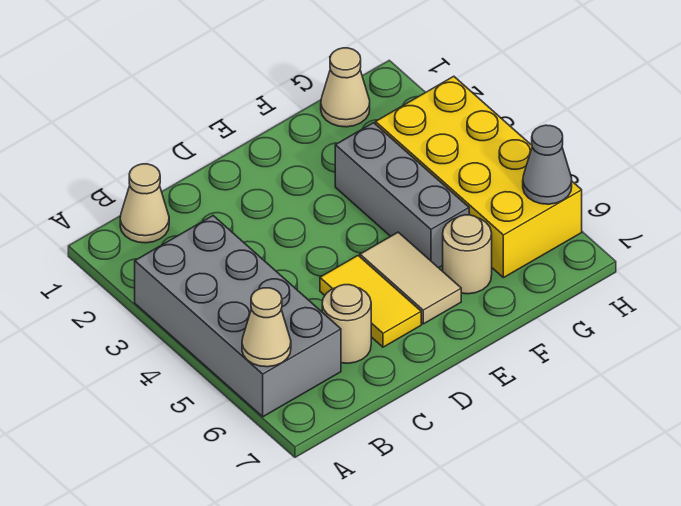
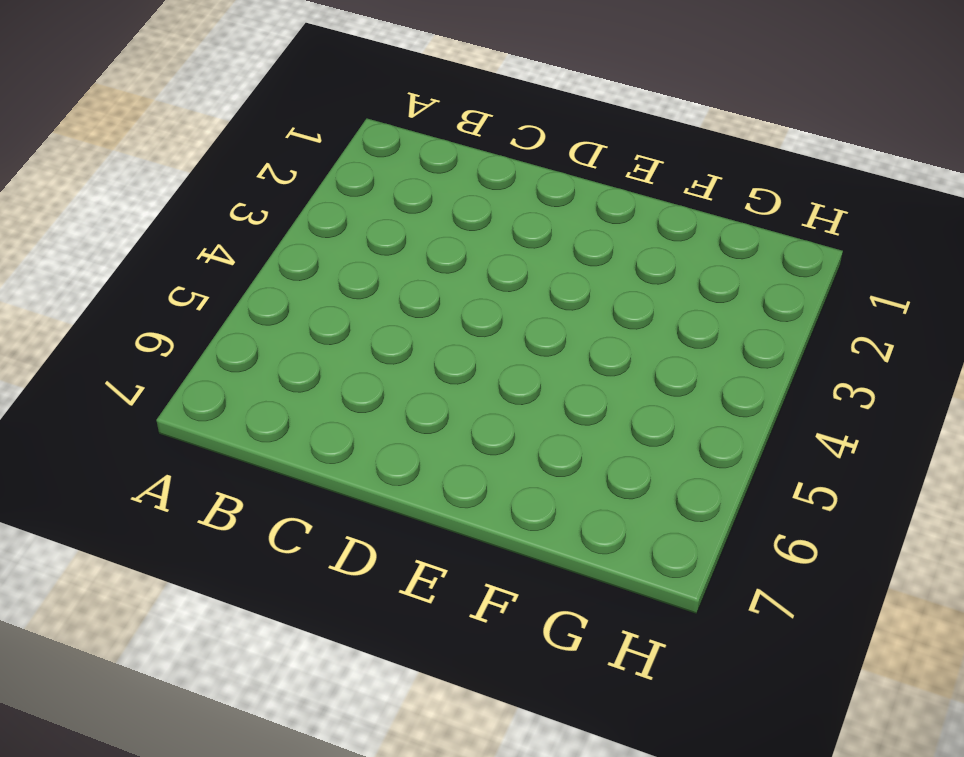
none -> grey brick A3:B6 level 1
none -> tan cone B1 level 1

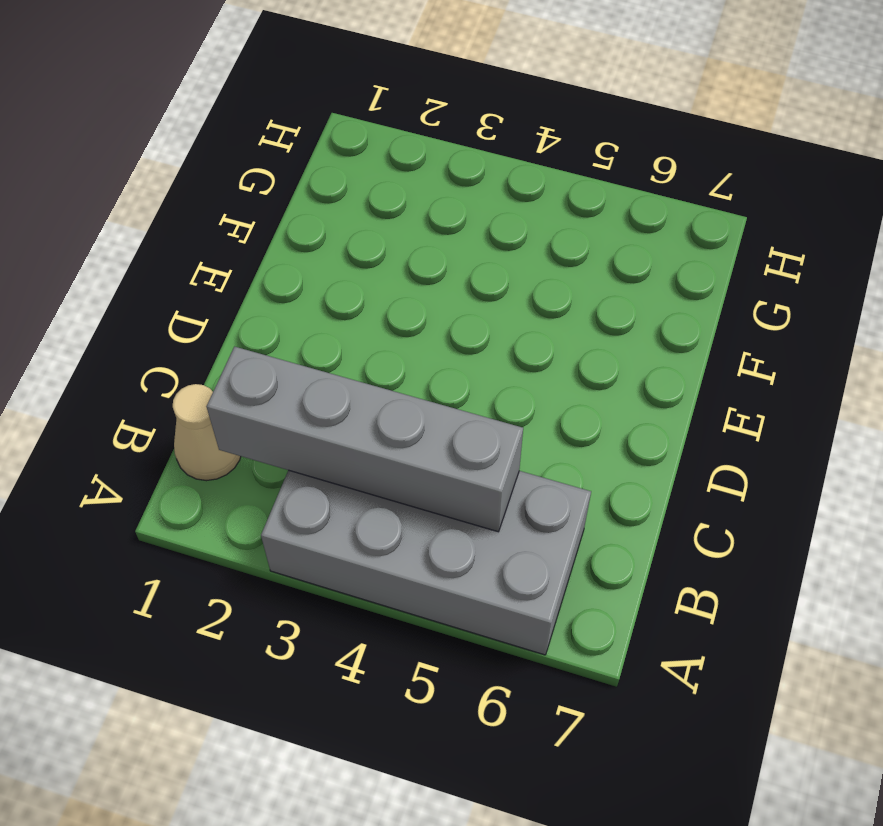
grey brick B2:B5 level 2 -> none
none -> tan round brick C6 level 1
none -> yellow tile D5:D6 level 1

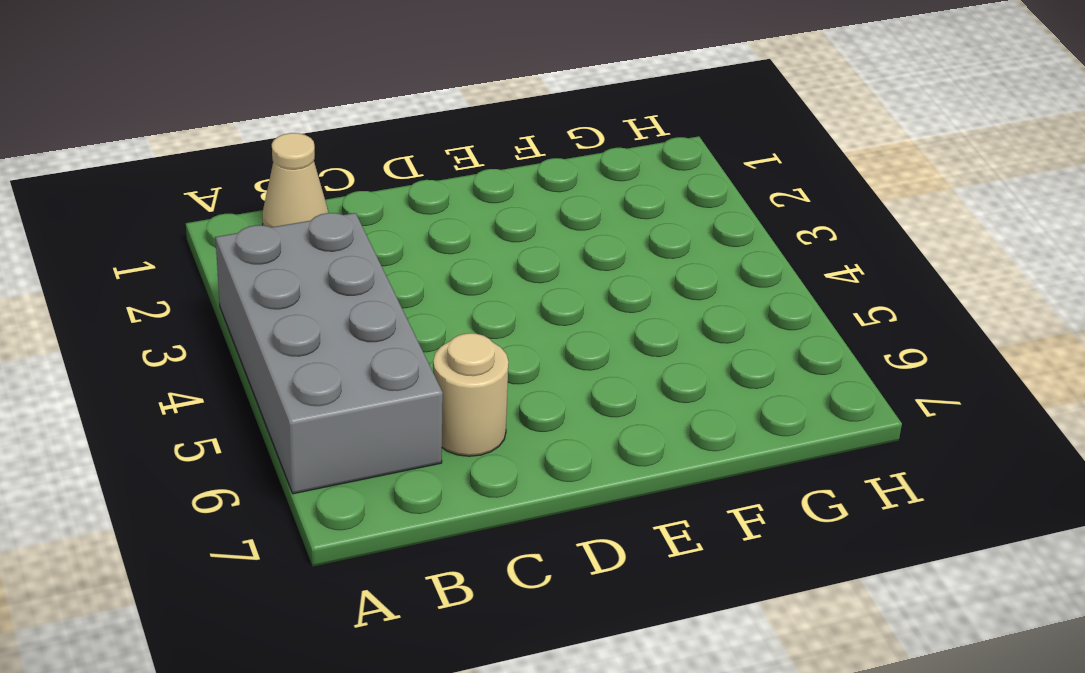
none -> yellow tile D5:D6 level 1
none -> tan tile E5:E6 level 1

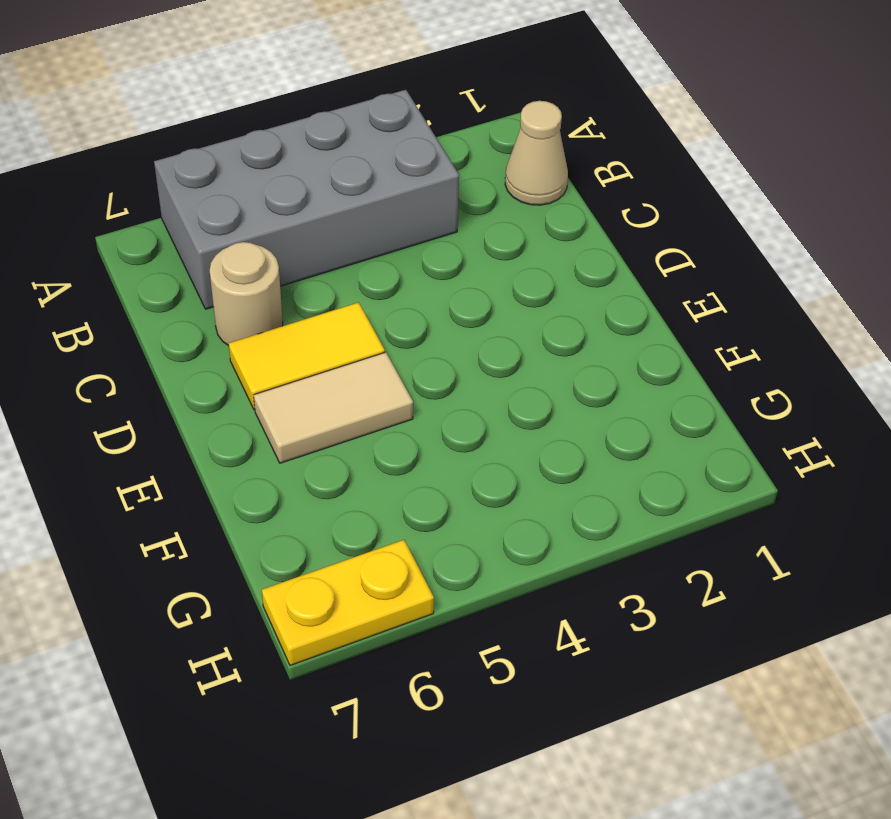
yellow plate H6:H7 level 1 -> yellow brick G3:H6 level 1
none -> grey brick F3:F5 level 1
none -> tan round brick F6 level 1

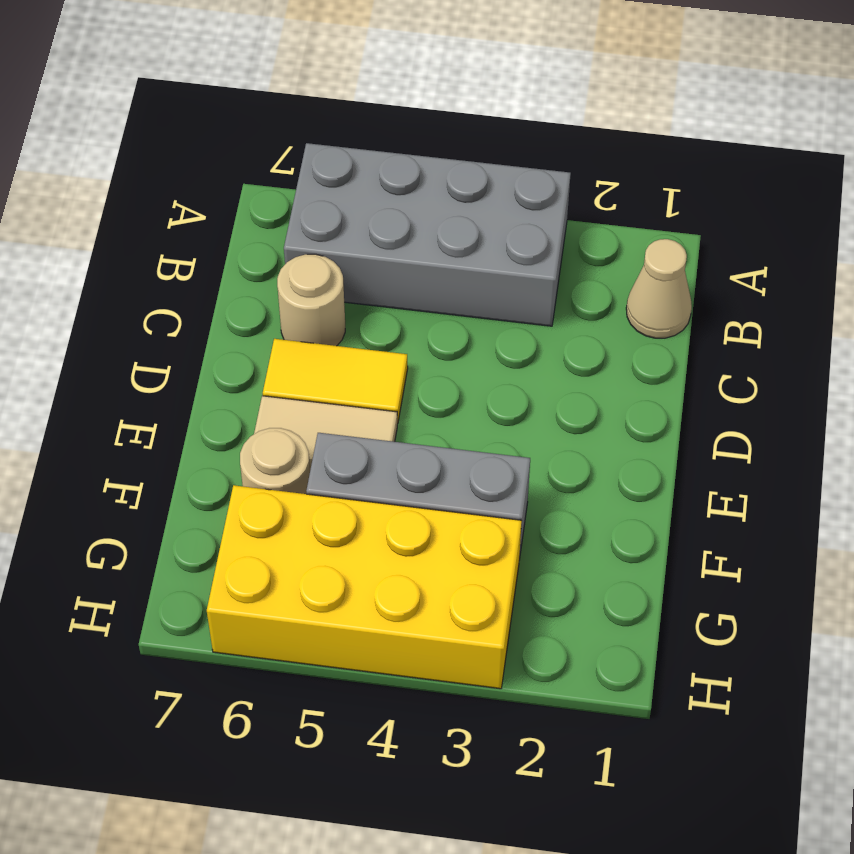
none -> tan cone G1 level 1
none -> tan cone A6 level 2

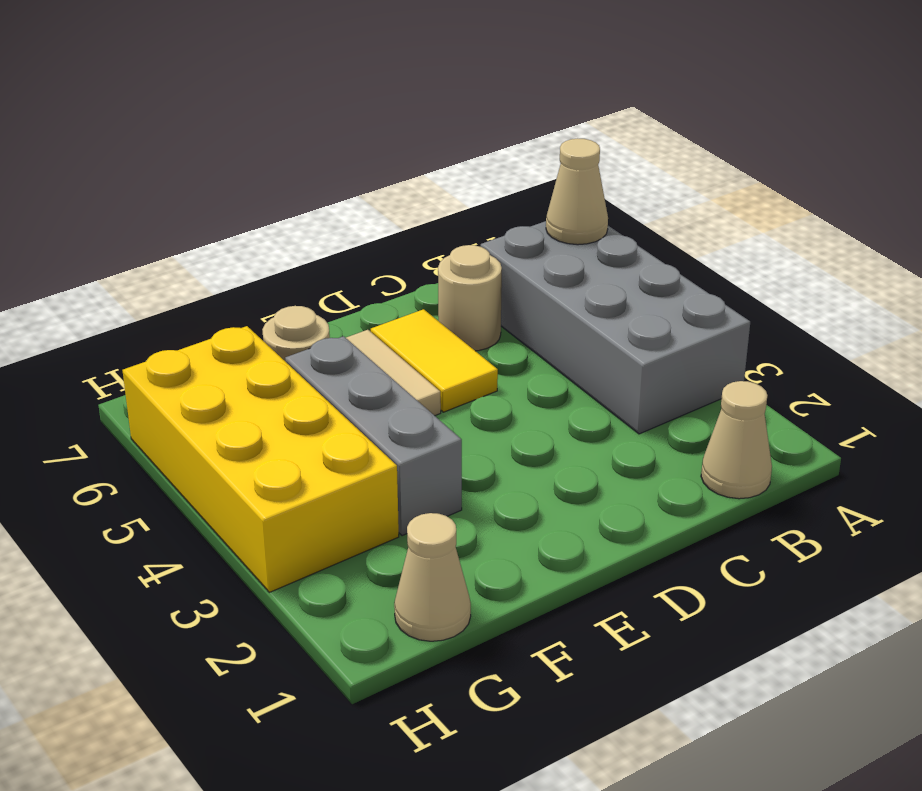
none -> grey cone H6 level 2

